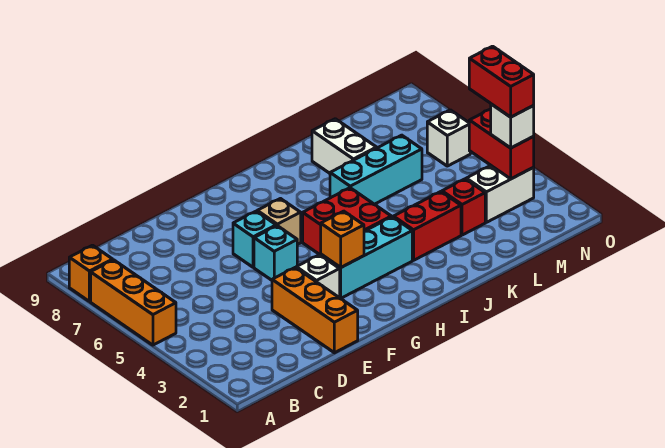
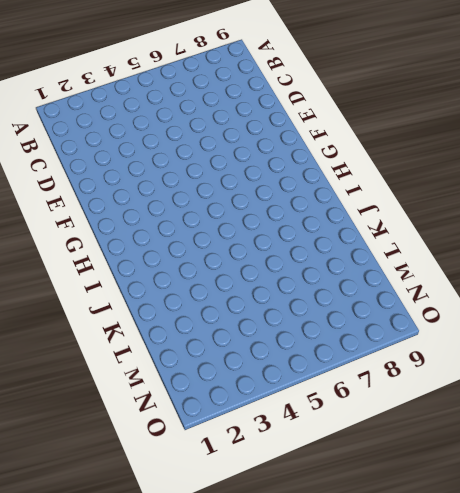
none -> orange brick A5:A7 level 1
none -> orange brick A8 level 1
none -> orange brick E1:E3 level 1

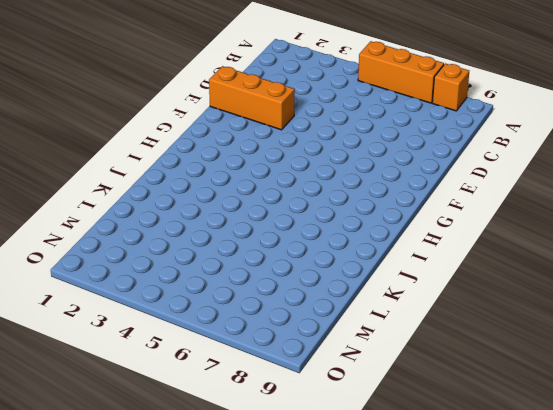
none -> white brick F3 level 1
none -> cyan brick F5 level 1
none -> cyan brick F6 level 1

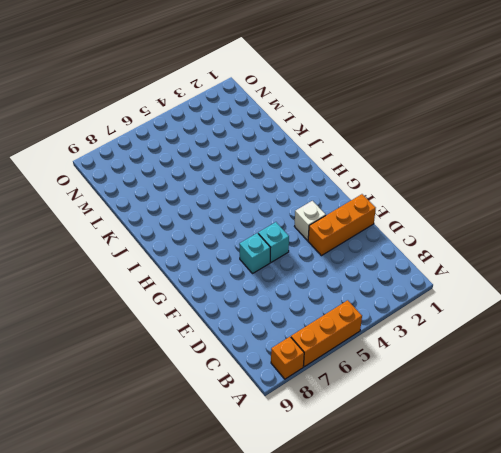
none -> cyan brick G3:I3 level 1
none -> tan brick G6 level 1
none -> red brick H4:I5 level 1

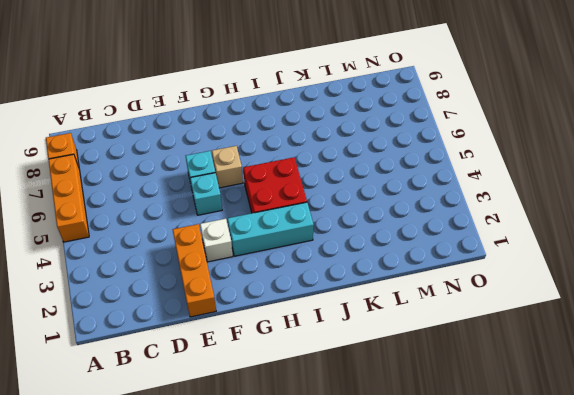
none -> red brick J3:K3 level 1
none -> cyan brick J6:L6 level 1
none -> white brick K7:K8 level 1

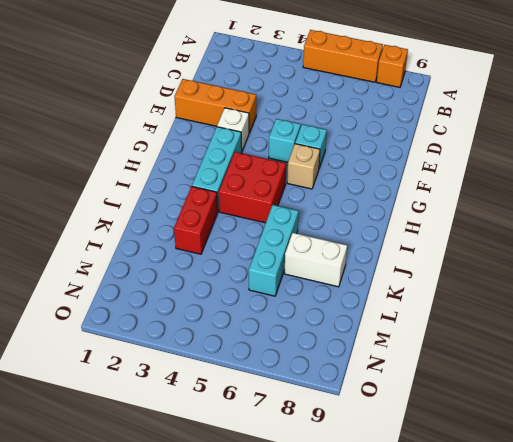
none -> red brick L3 level 1
none -> white brick M3:N3 level 1
none -> white brick N6 level 1

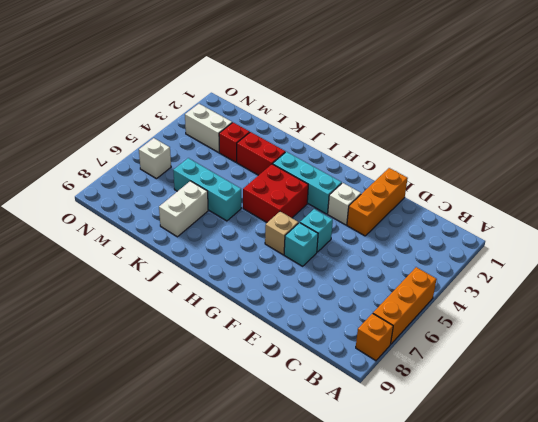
none -> orange brick G3 level 2
none -> red brick N3:N4 level 2
none -> white brick N3 level 3

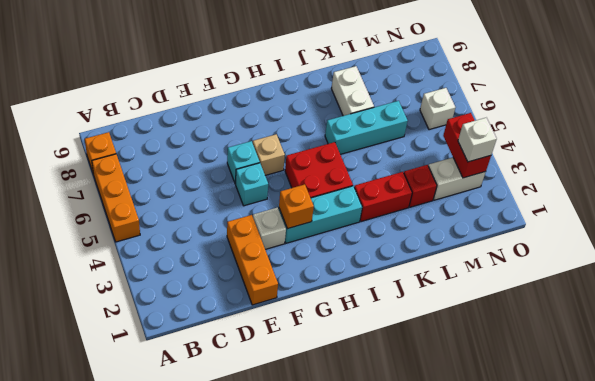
none -> red brick N3:N4 level 4

